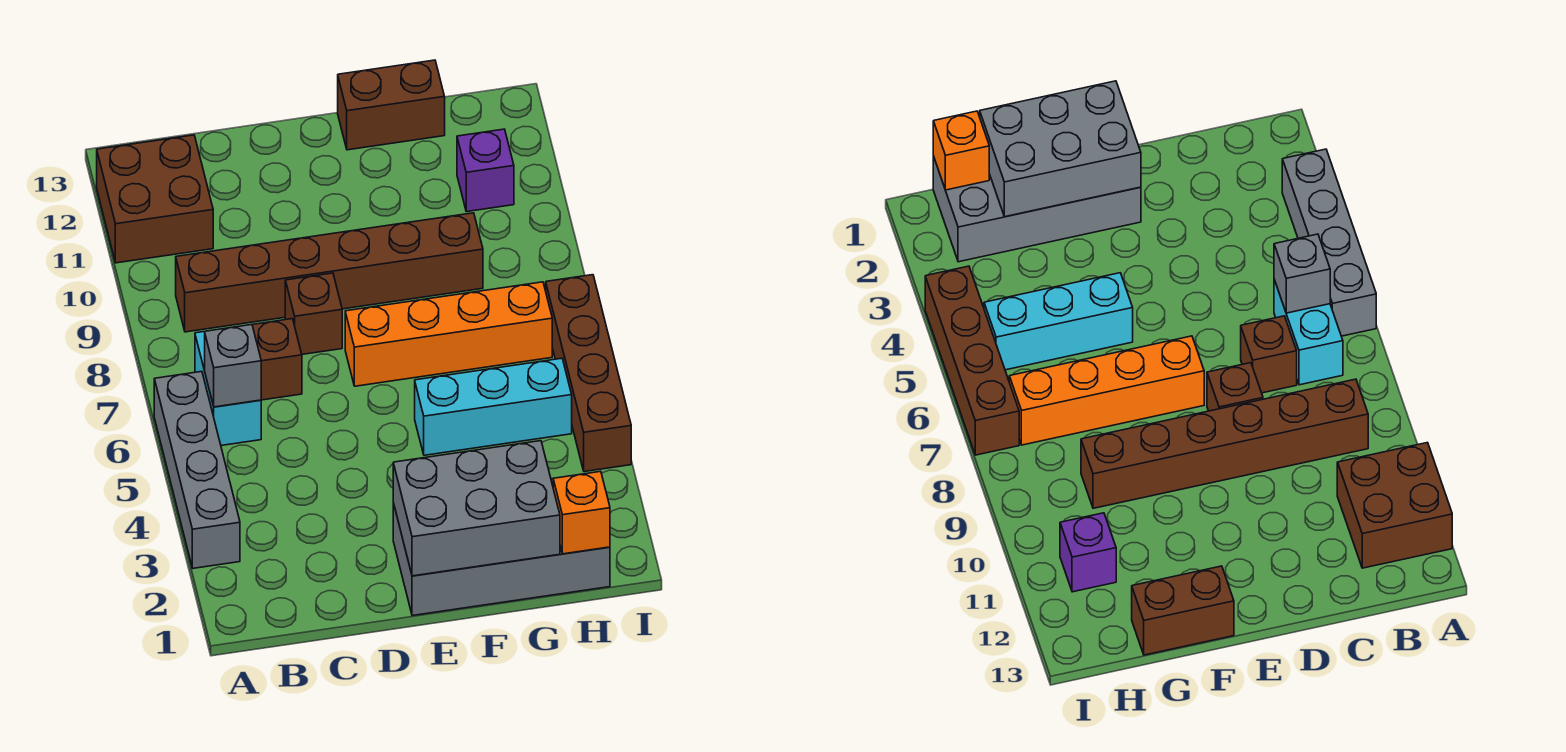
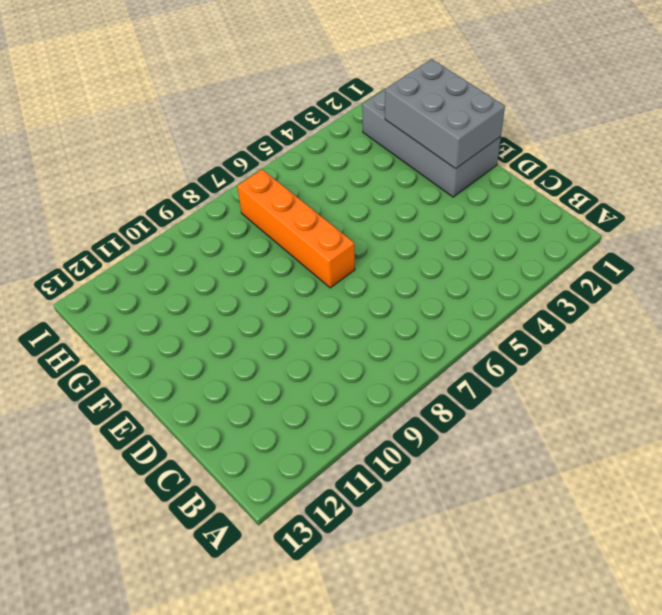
none -> grey brick A3:A6 level 1
none -> brown brick A11:B12 level 1
none -> cyan brick B6:B7 level 1

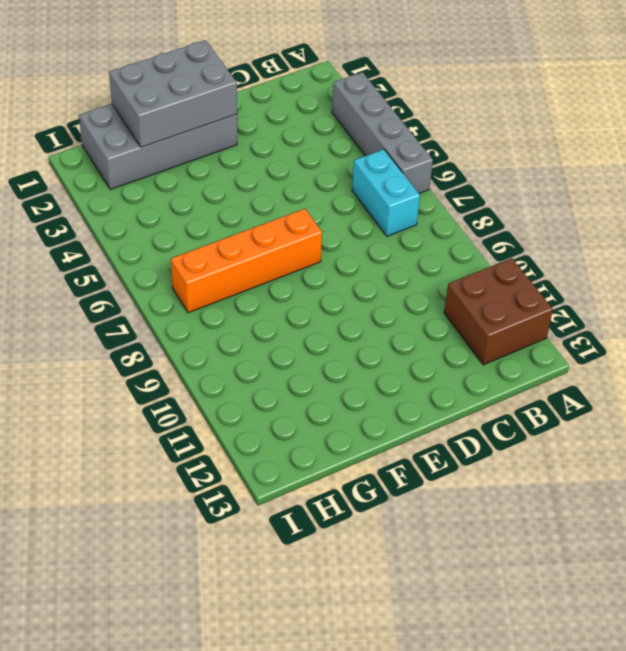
none -> brown brick B9:G9 level 1
none -> brown brick C7 level 1
none -> brown brick D8 level 1

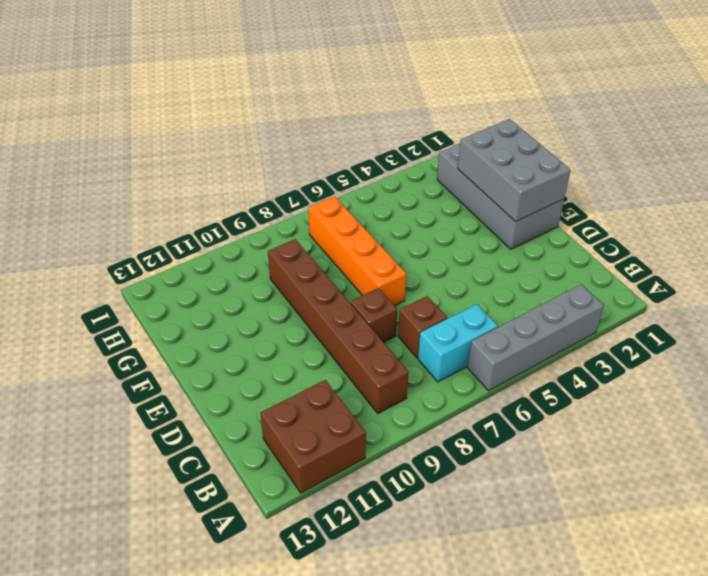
none -> cyan brick F5:H5 level 1
none -> brown brick F13:G13 level 1
none -> purple brick H11 level 1

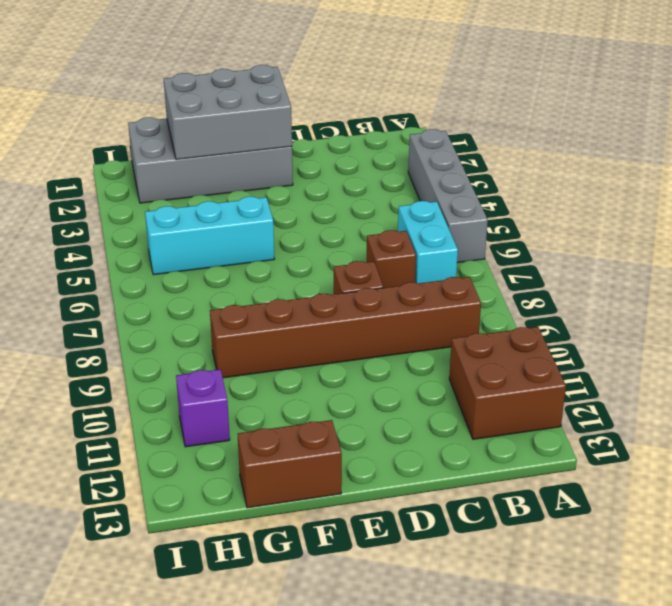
none -> orange brick E7:H7 level 1
none -> brown brick I4:I7 level 1
none -> grey brick B6 level 2

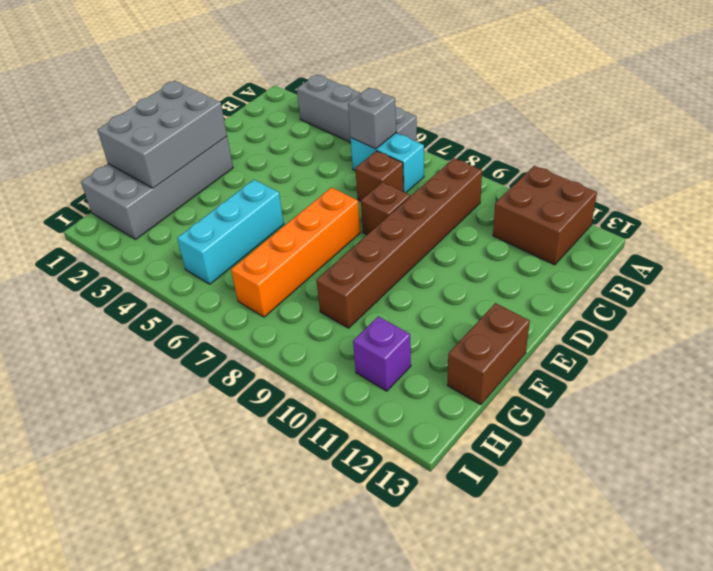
none -> brown brick I4:I7 level 1
none -> orange brick H1 level 2

